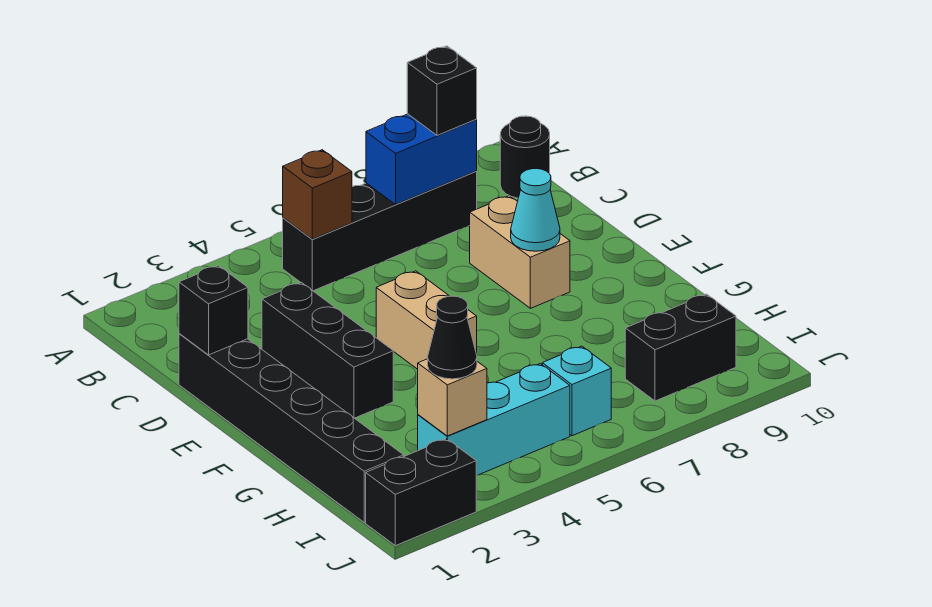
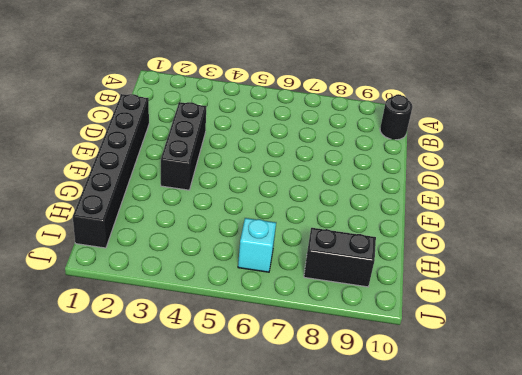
none -> black brick B5:B8 level 1
none -> tan brick D8:E8 level 1
none -> tan brick E5:F5 level 1

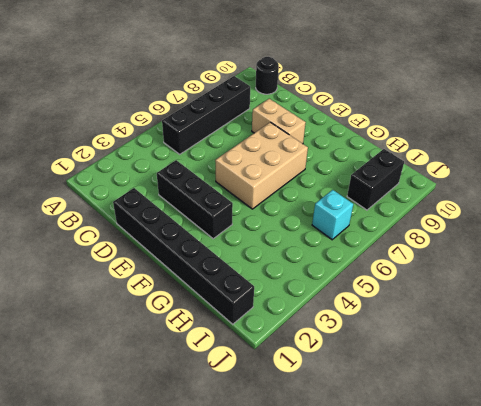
tan brick E5:F7 level 1 -> tan brick E5:F5 level 1
none -> cyan brick I3:I5 level 1
none -> black brick J1:J2 level 1
none -> brown brick B5 level 2

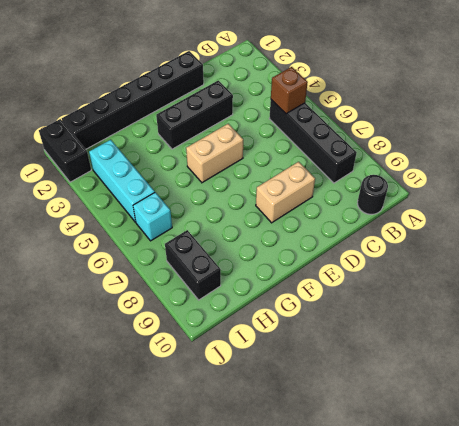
none -> blue brick B7:B8 level 2
none -> black brick D1 level 2
none -> cyan cone E8 level 2

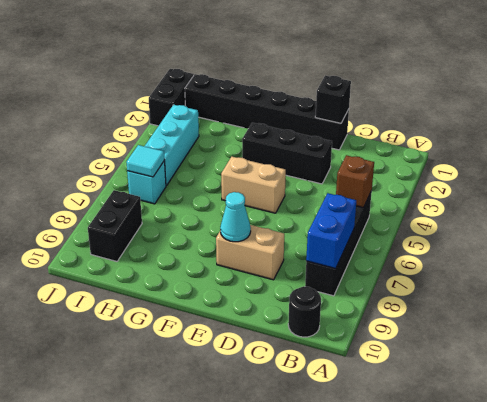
cyan tile I6 level 2 -> none
none -> tan brick I3 level 2
none -> black brick B8 level 3
none -> black cone I3 level 3

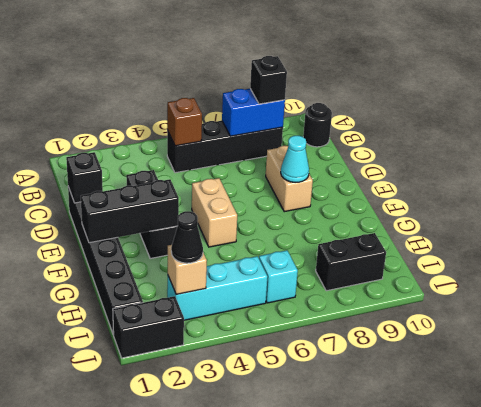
black brick F1:F3 level 2 -> none

